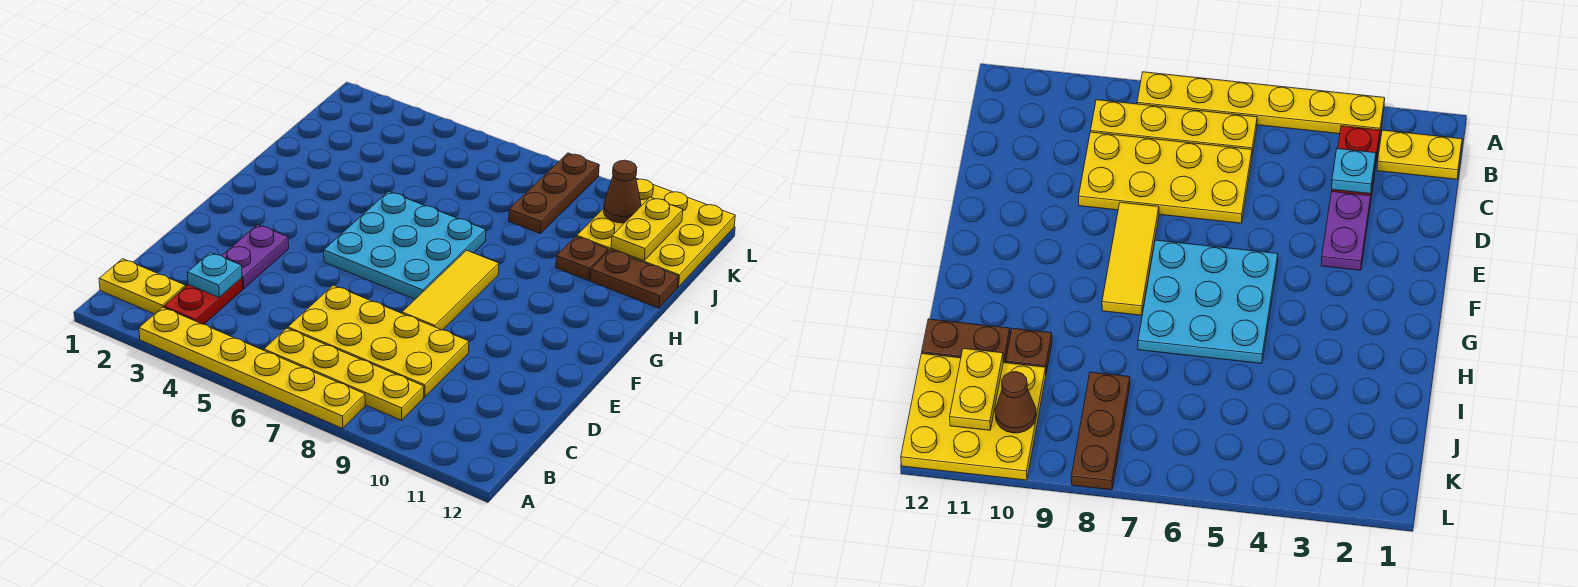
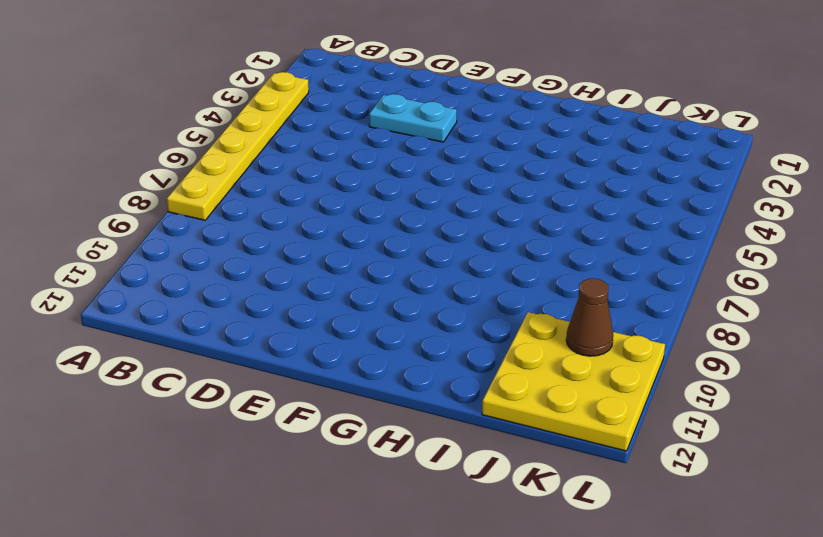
cyan plate D3:E3 level 1 -> purple plate D3:E3 level 1
none -> yellow plate B1:B2 level 1
none -> red plate B3:C3 level 1
none -> yellow plate B6:B9 level 1

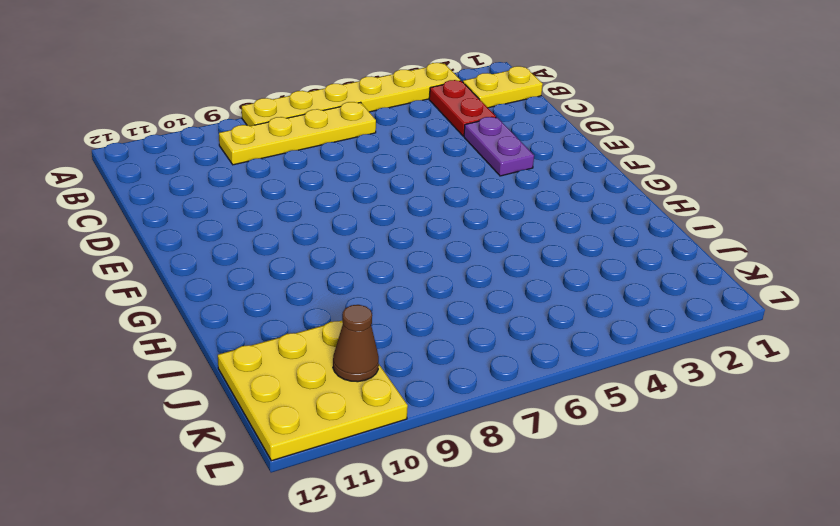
none -> yellow plate C6:D9 level 1
none -> yellow tile E8:G8 level 1
none -> cyan plate F5:H7 level 1

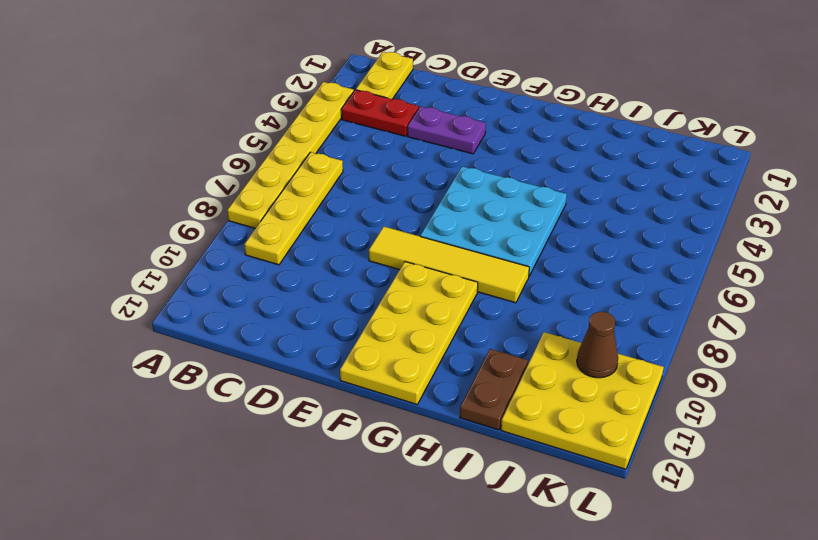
yellow tile E8:H8 level 1 -> yellow tile E8:G8 level 1
yellow plate F9:G12 level 1 -> yellow plate C6:D9 level 1
none -> brown plate I10 level 1
none -> brown plate J8:L8 level 1
none -> cyan plate C3 level 2

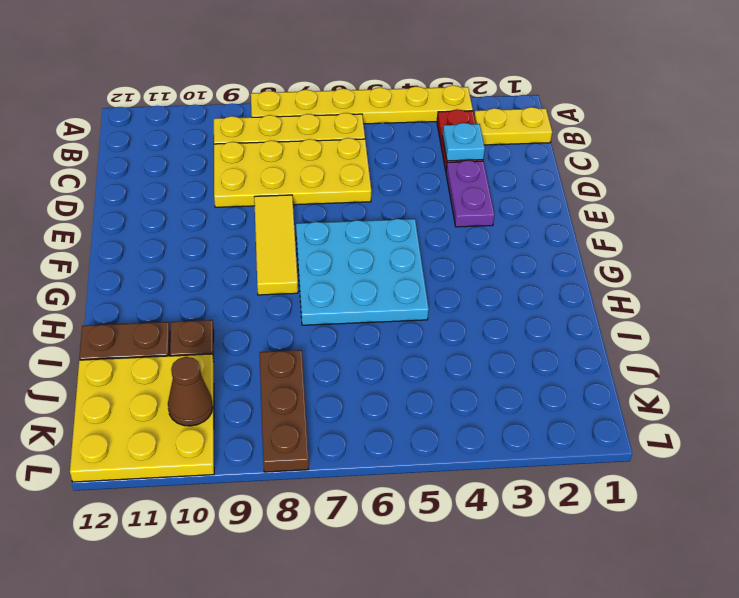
none -> yellow plate J11:K11 level 2

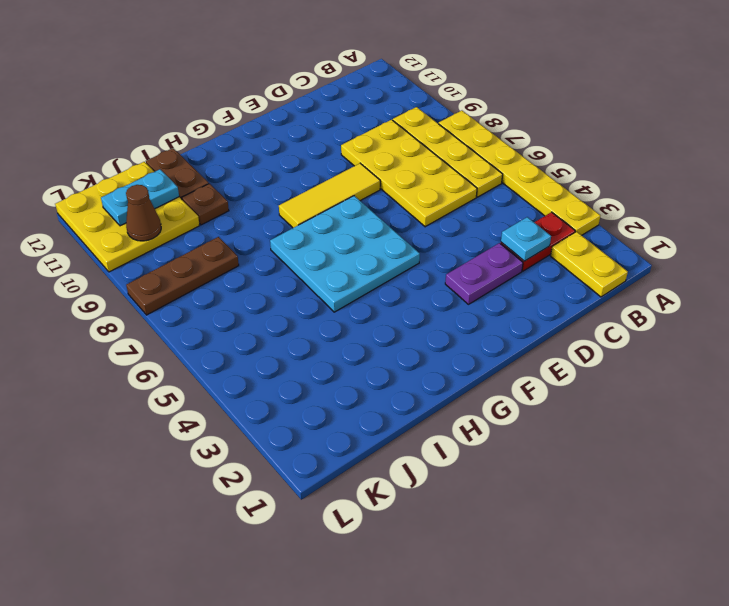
cyan plate J11:K11 level 2 -> yellow plate J11:K11 level 2

